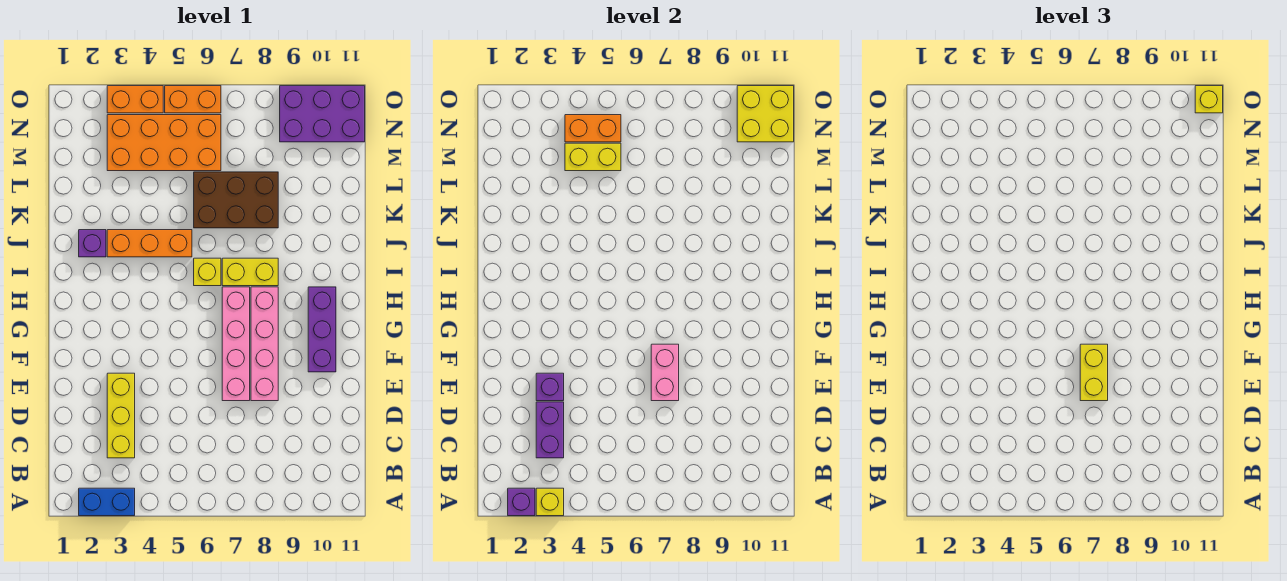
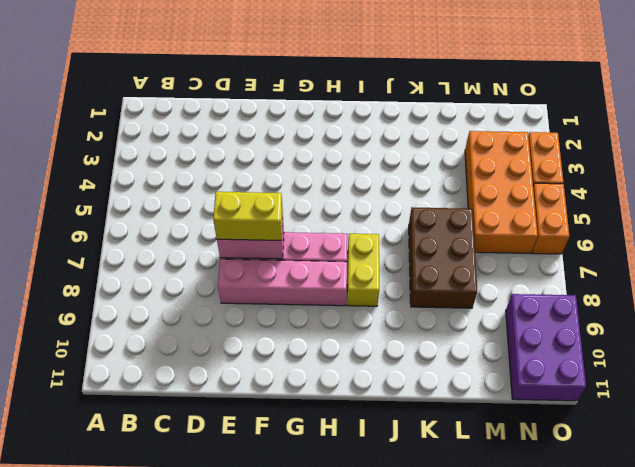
none -> blue brick A2:A3 level 1
none -> yellow brick C3:E3 level 1
none -> purple brick F10:H10 level 1

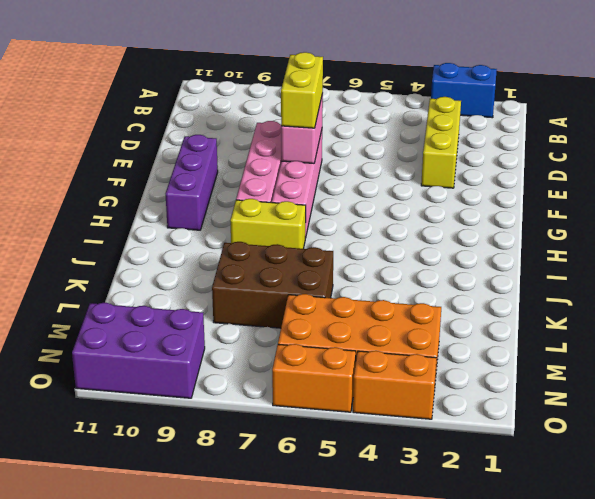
none -> yellow brick I6 level 1
none -> purple brick J2 level 1
none -> orange brick J3:J5 level 1

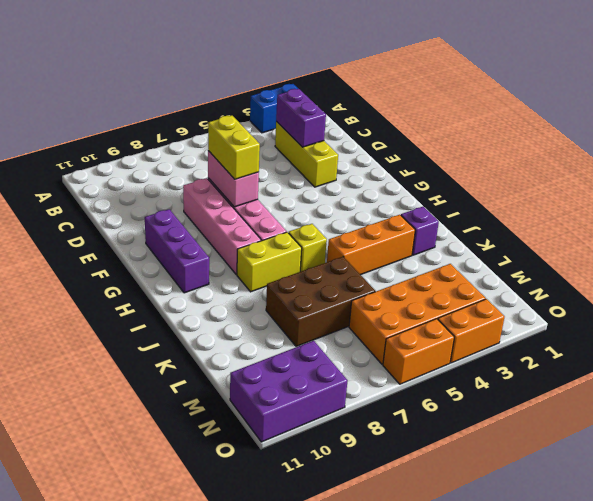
none -> purple brick A2 level 2
none -> yellow brick A3 level 2
none -> purple brick E3 level 2

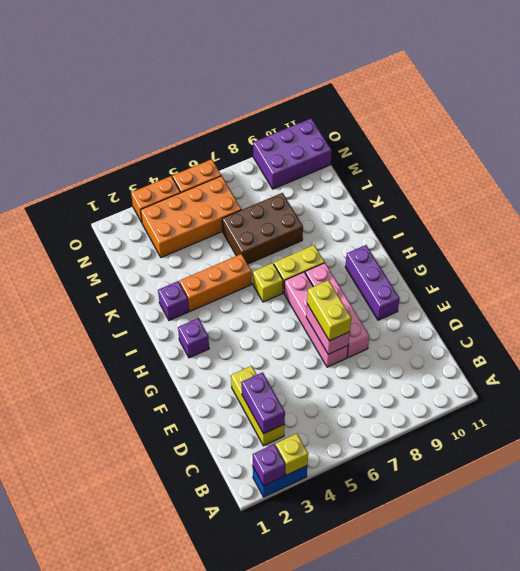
purple brick H2 level 1 -> purple brick E3 level 2
none -> yellow brick M4:M5 level 2
none -> orange brick N4:N5 level 2
none -> yellow brick N10:O11 level 2

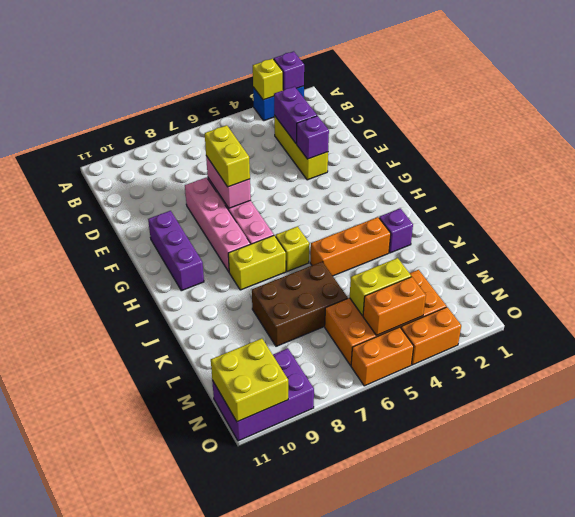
none -> yellow brick O11 level 3

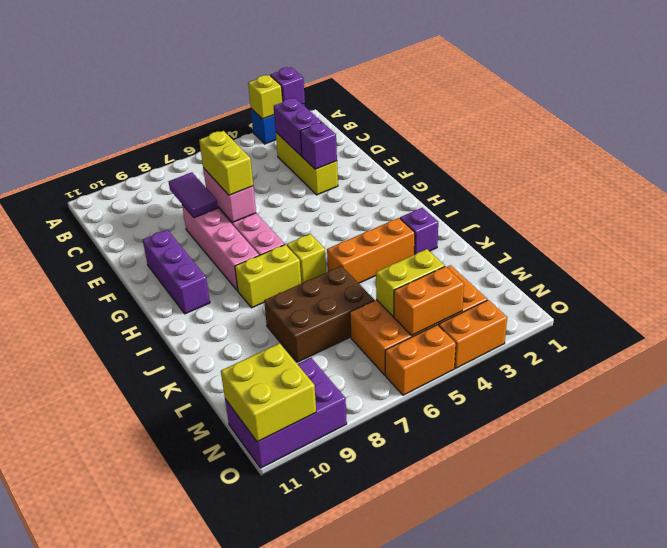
purple tile D8:E8 level 2 -> none
none -> yellow brick O11 level 3

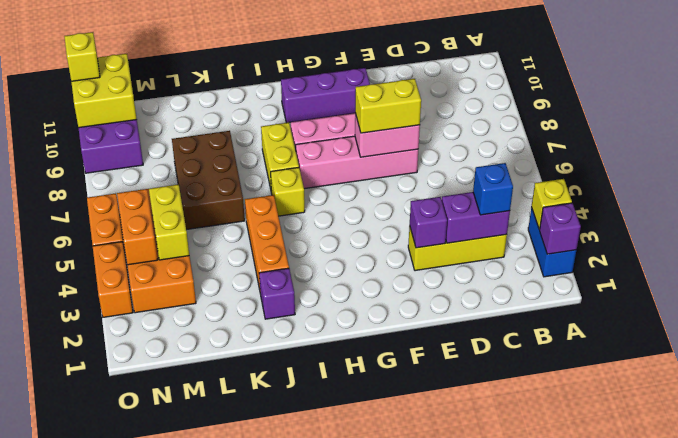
blue brick C3 level 3 -> none

